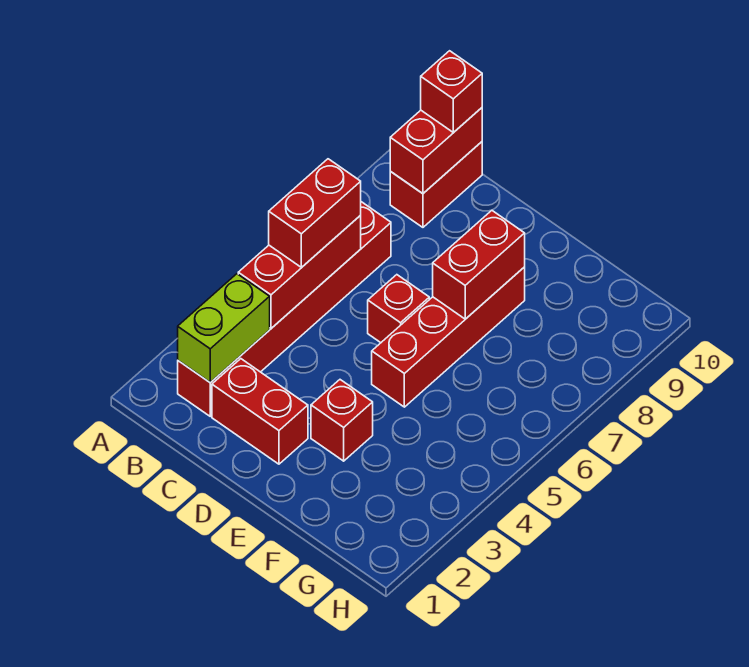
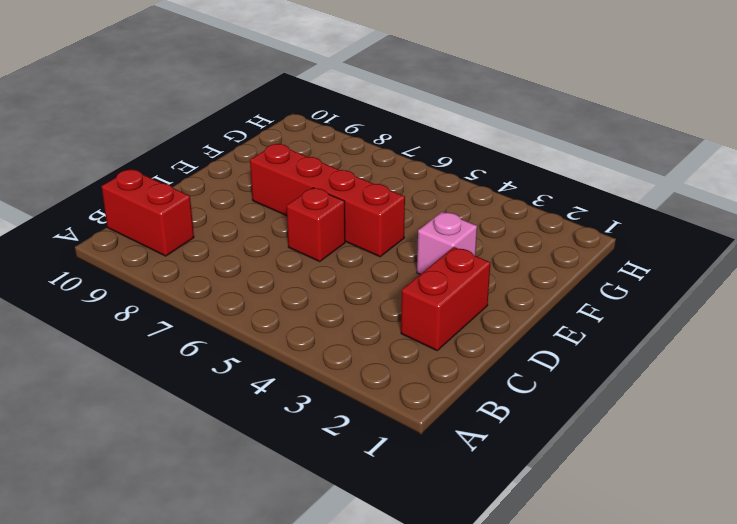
pink brick E3 level 1 -> red brick E3 level 1
none -> red brick B2:B7 level 1
none -> lime brick B2:B3 level 2
none -> red brick B4:B6 level 2

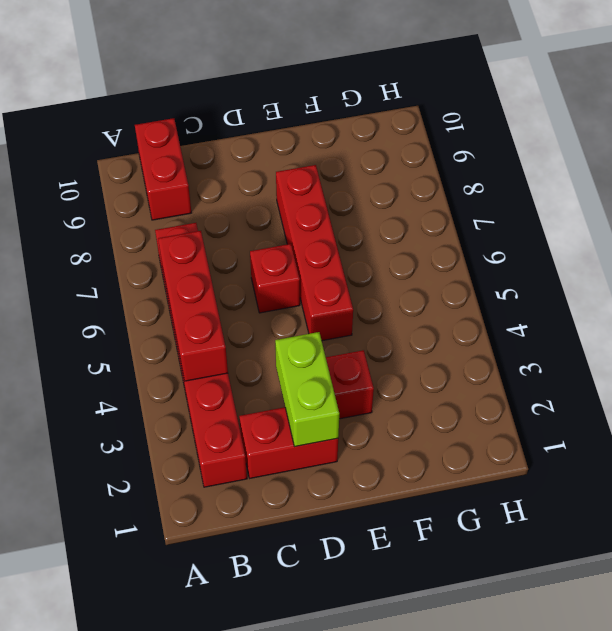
lime brick D2:D3 level 2 -> lime brick B2:B3 level 2
none -> red brick B9:B10 level 2
none -> red brick E7:E8 level 2
none -> red brick B5:B6 level 3

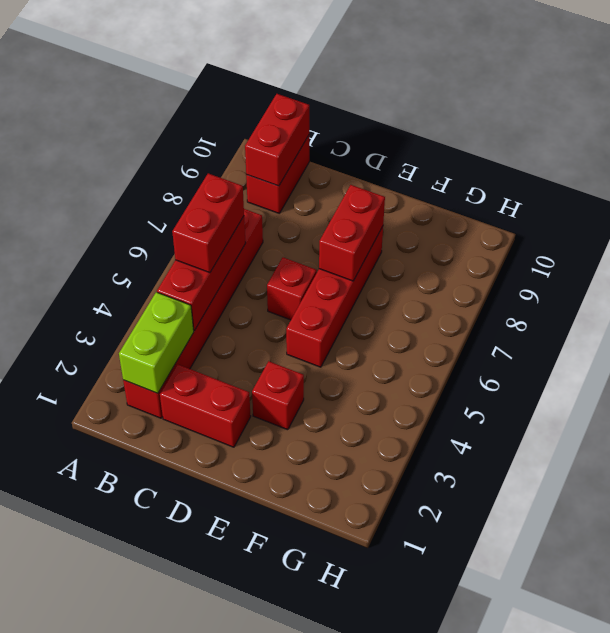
none -> red brick B10 level 3

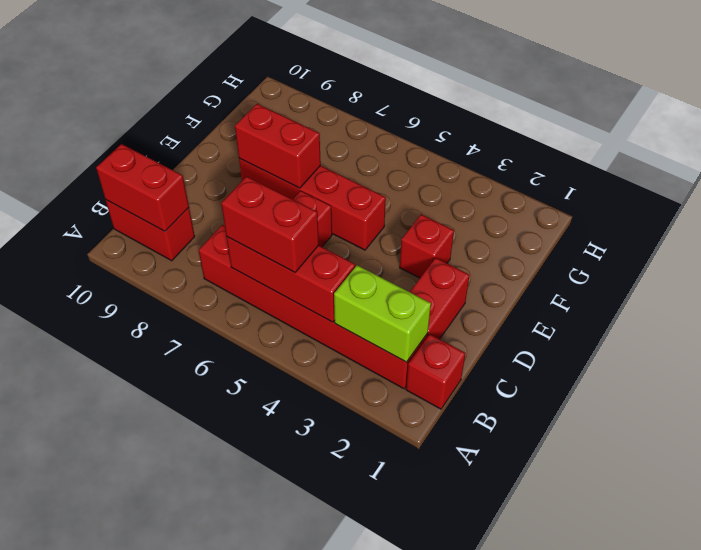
red brick B1 level 1 -> red brick B10 level 3

